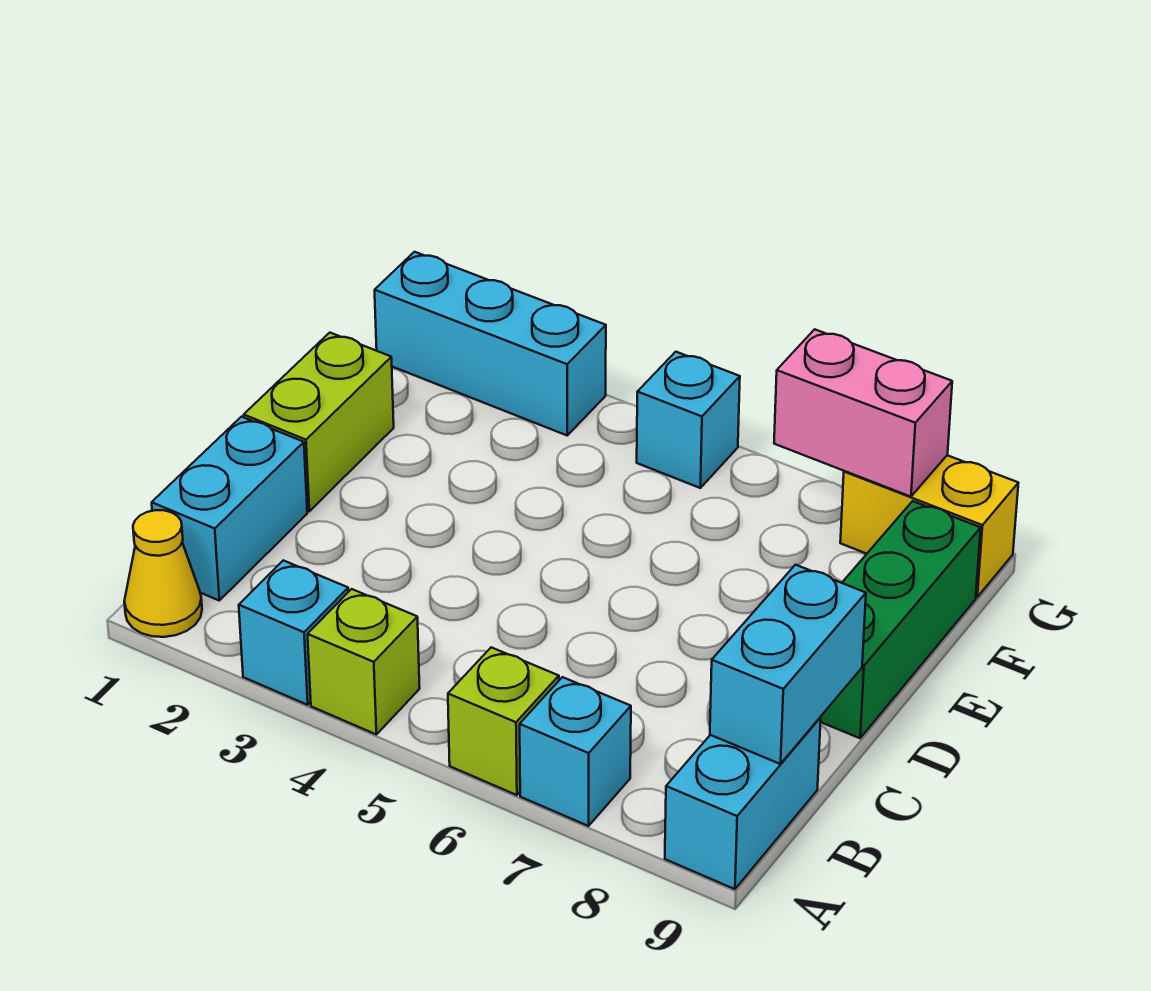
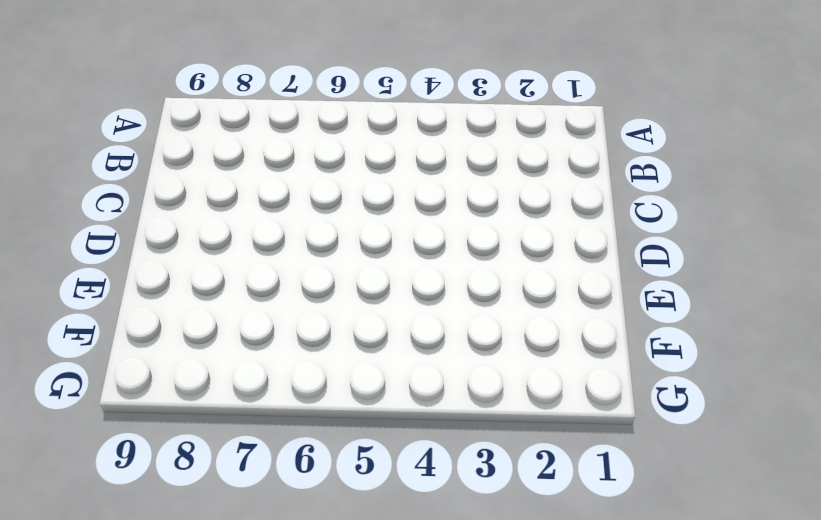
none -> yellow cone A1 level 1
none -> cyan brick A3 level 1
none -> lime brick A4 level 1

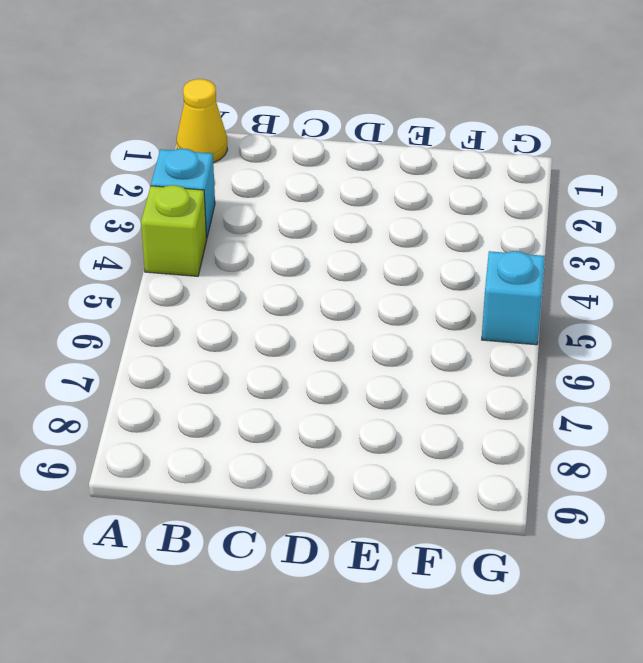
none -> lime brick A6 level 1
none -> cyan brick A7 level 1
none -> cyan brick A9:B9 level 1

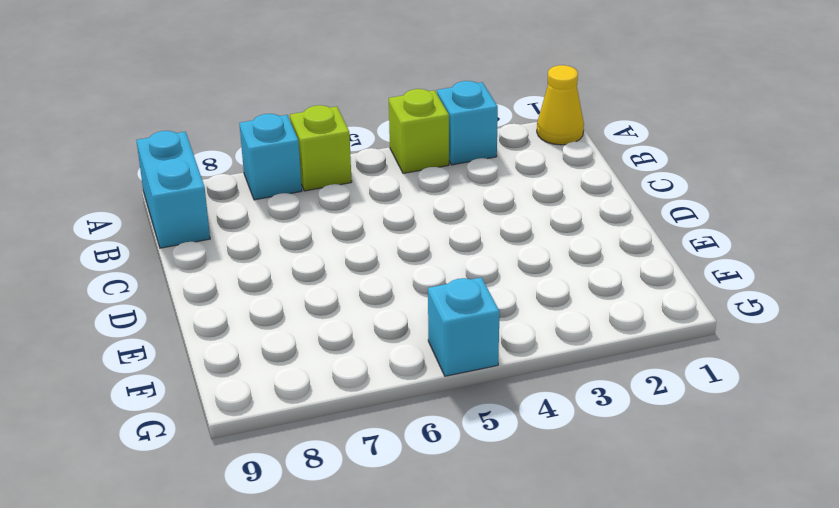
none -> cyan brick B1:C1 level 1
none -> lime brick D1:E1 level 1
none -> green brick D9:F9 level 1

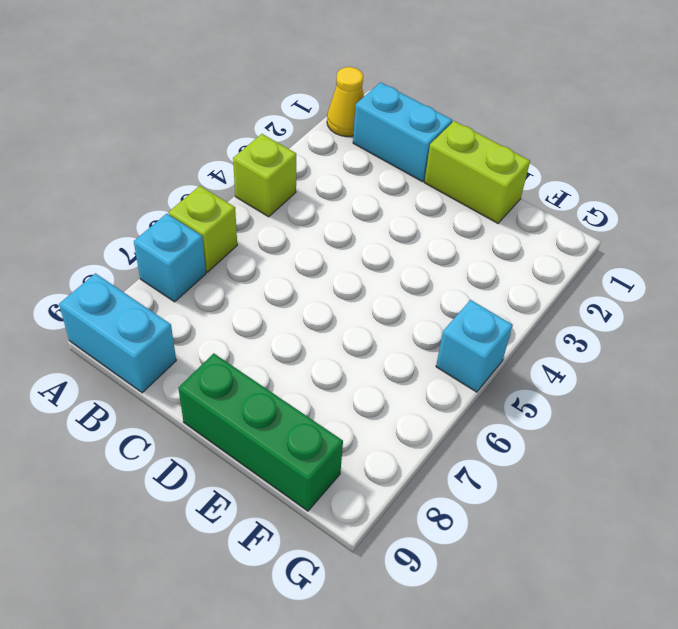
none -> cyan brick A3 level 1
none -> cyan brick G1:G3 level 1
none -> yellow brick G8:G9 level 1

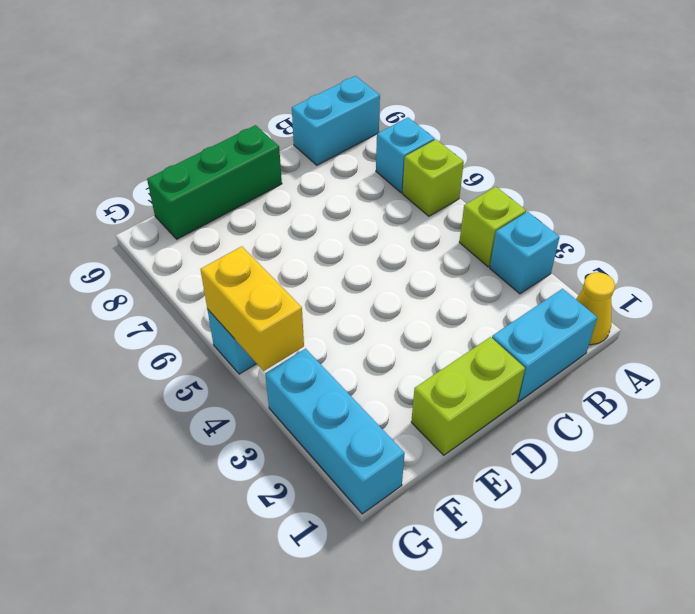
yellow brick G4:G5 level 2 -> yellow brick G8:G9 level 1
none -> cyan brick B9:C9 level 2
none -> pink brick G7:G8 level 2

